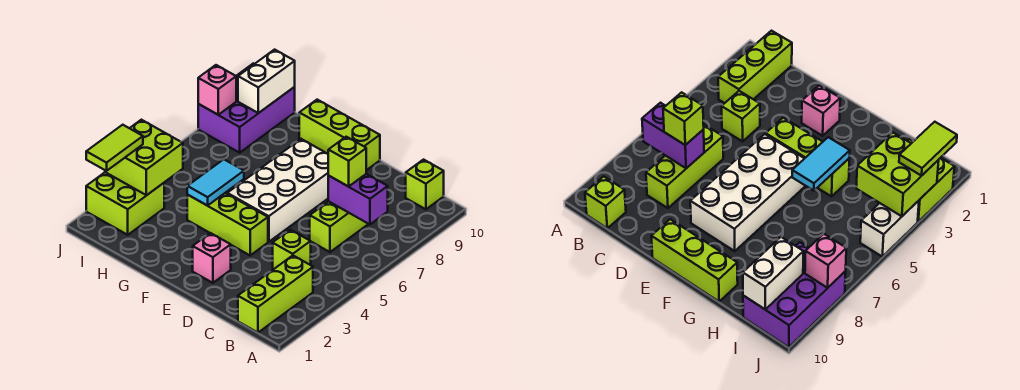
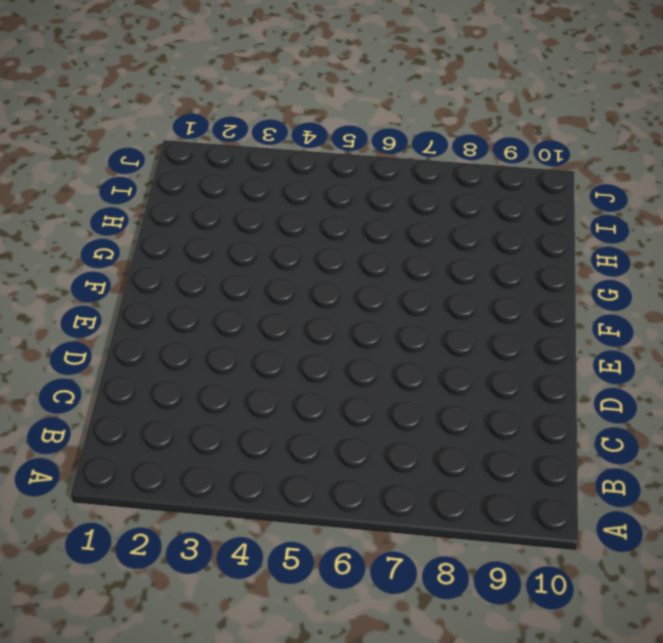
none -> lime brick B1:B3 level 1
none -> lime brick B10 level 1
none -> lime brick C4 level 1

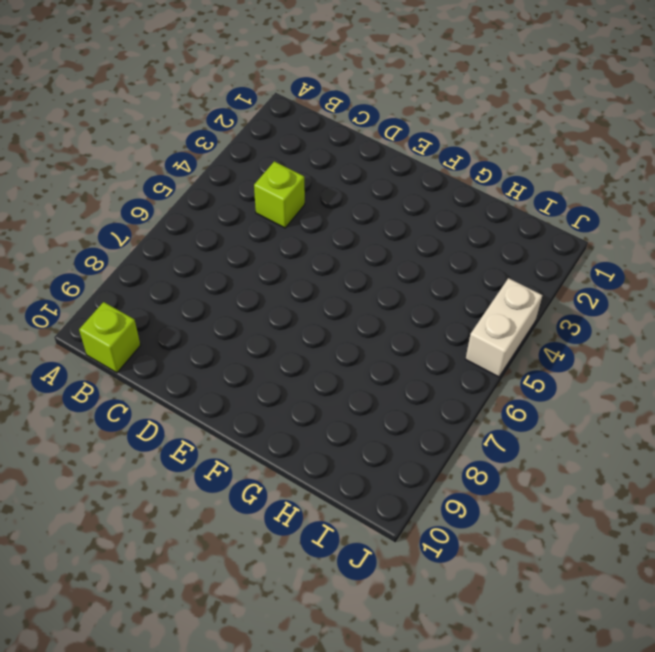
none -> lime brick B1:B3 level 1
none -> lime brick C6:C8 level 1
none -> pink brick E2 level 1

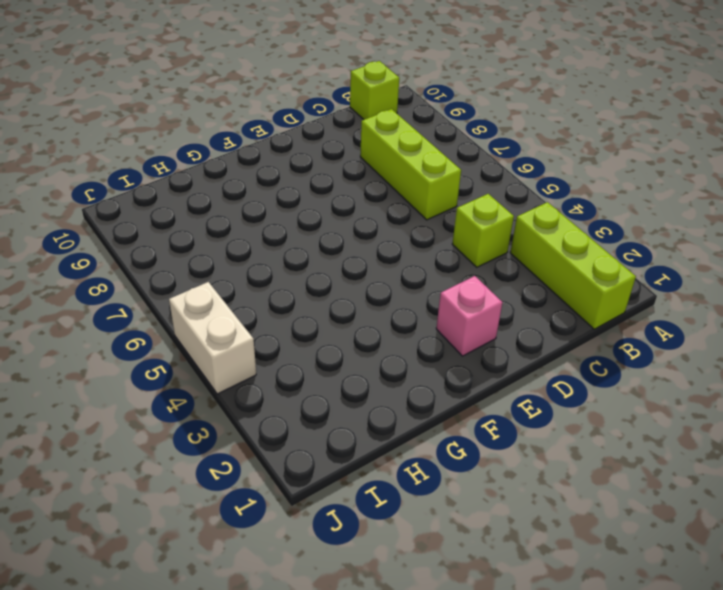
none -> lime brick E4:G4 level 1
none -> white brick E5:F8 level 1
none -> lime brick E10:G10 level 1

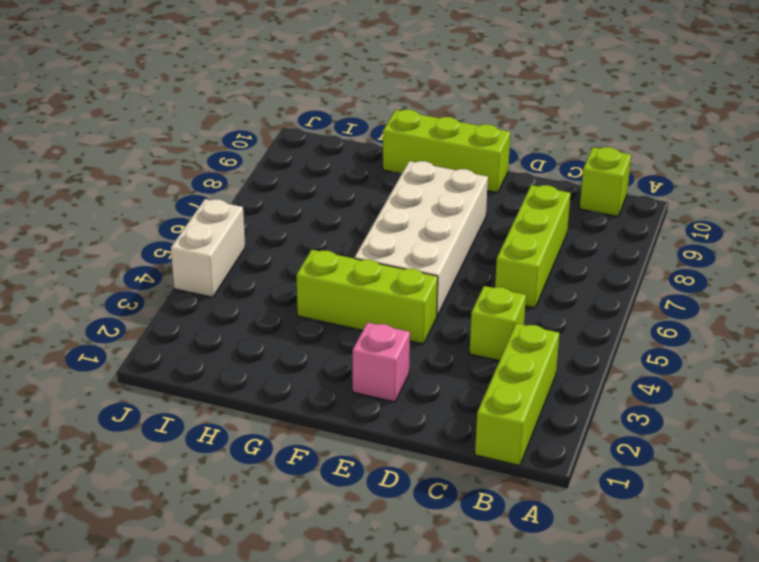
none -> lime brick I2:J3 level 1
none -> purple brick I8:J10 level 1
none -> purple brick B7:C7 level 2

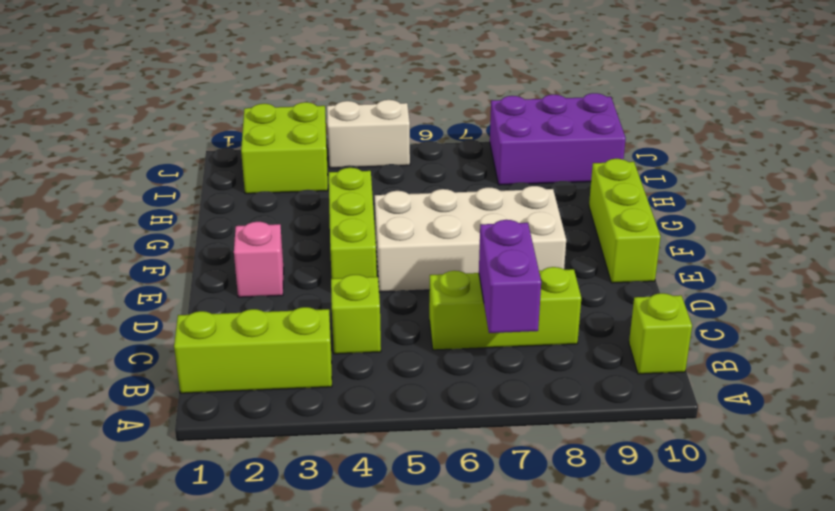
none -> cyan tile G4:G5 level 2
none -> lime brick I3:J4 level 2
none -> white brick I9:I10 level 2

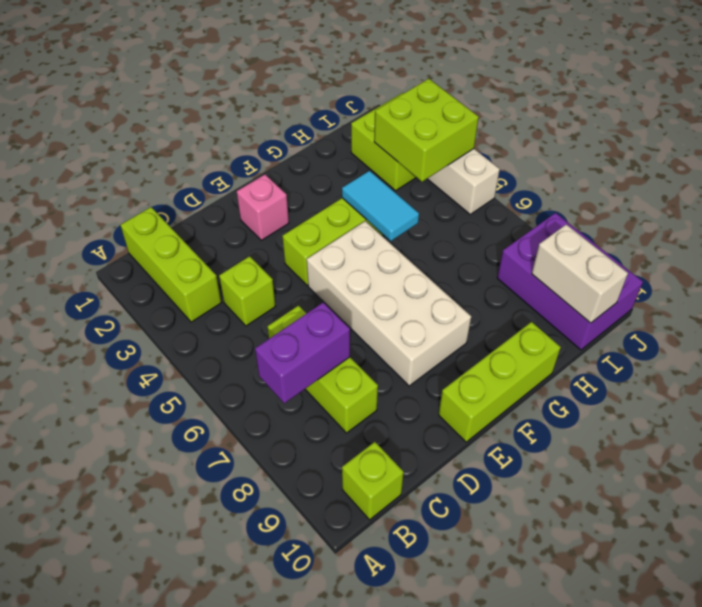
none -> pink brick J8 level 2
none -> lime brick C7 level 3
none -> lime tile J2:J3 level 3

